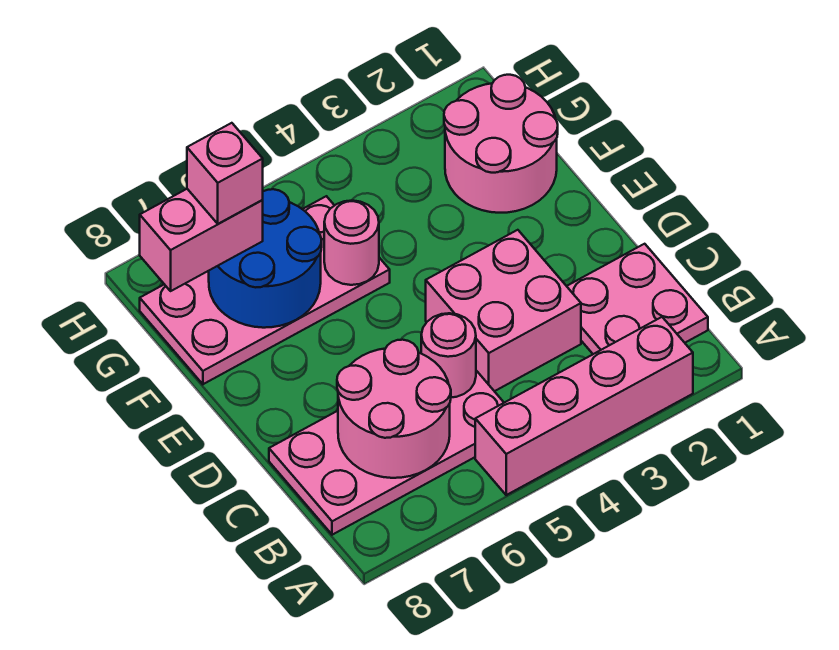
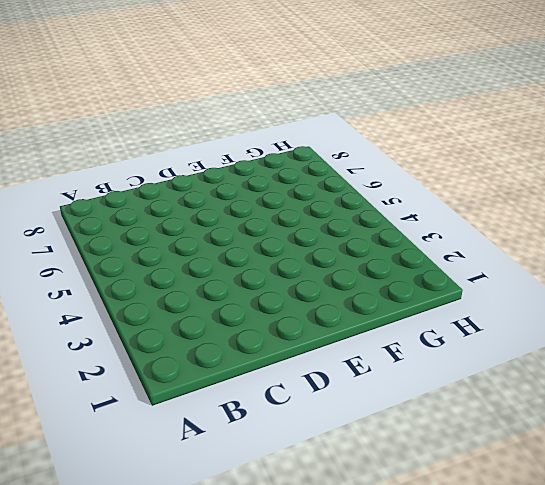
none -> pink brick A2:A5 level 1
none -> pink plate B1:C2 level 1
none -> pink plate B5:C8 level 1

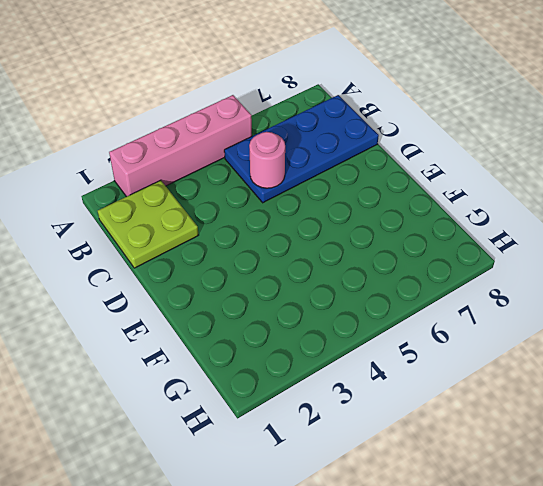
lime plate B1:C2 level 1 -> pink plate B1:C2 level 1
blue plate B5:C8 level 1 -> pink plate B5:C8 level 1
none -> pink brick C3:D4 level 1
none -> pink round brick F1:G2 level 1
none -> pink plate F5:G8 level 1

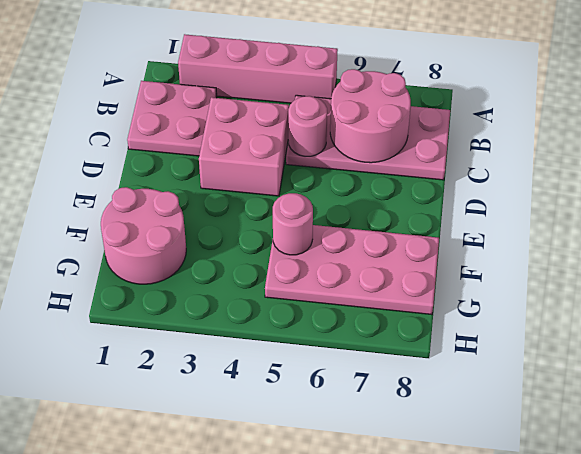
none -> blue round brick F6:G7 level 2
none -> pink brick G7:G8 level 3
none -> pink brick G7 level 4

